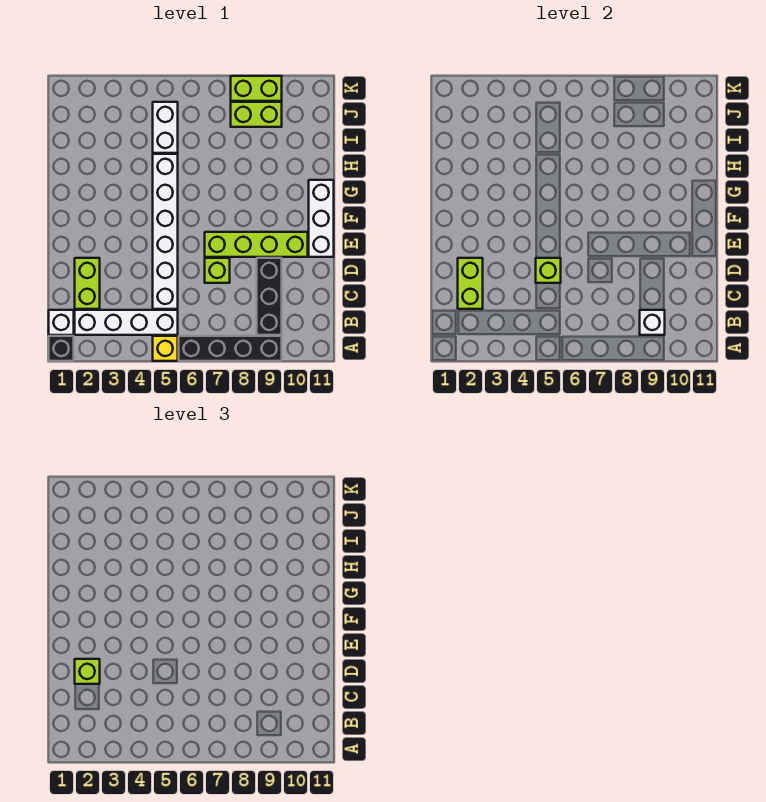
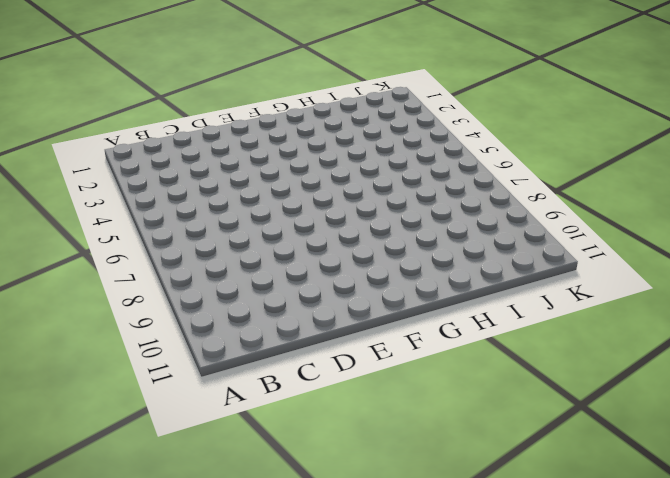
none -> black brick A1 level 1
none -> yellow brick A5 level 1
none -> black brick A6:A9 level 1

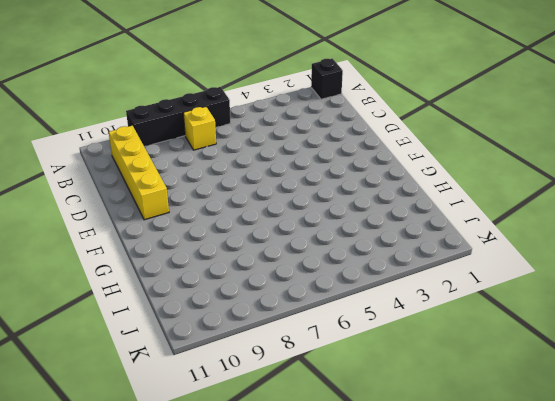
yellow brick B7 level 1 -> yellow brick A5 level 1
yellow brick B10:E10 level 1 -> lime brick E7:E10 level 1
none -> white brick B1 level 1
none -> white brick B2:B5 level 1
none -> black brick B9:D9 level 1

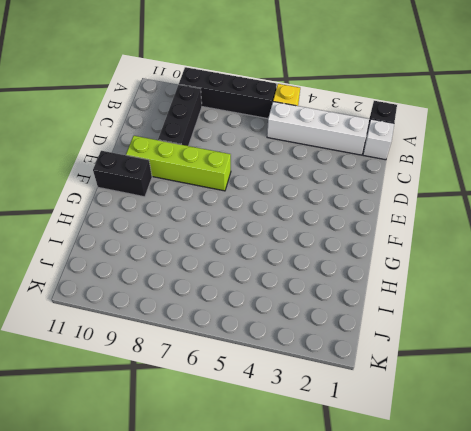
black brick F10:F11 level 1 -> white brick E11:G11 level 1
none -> lime brick C2:D2 level 1
none -> white brick C5:H5 level 1
none -> lime brick D7 level 1

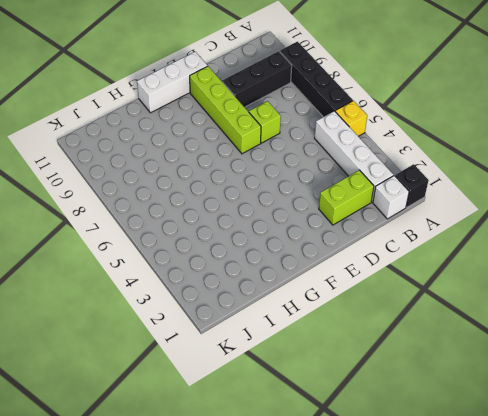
none -> white brick C5:H5 level 1
none -> white brick I5:J5 level 1
none -> lime brick J8:J9 level 1

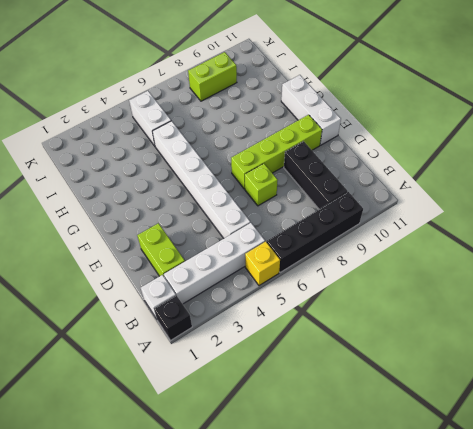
none -> lime brick K8:K9 level 1
none -> white brick B9 level 2
none -> lime brick C2:D2 level 2

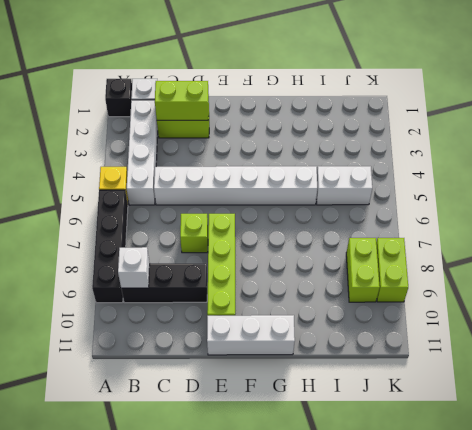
none -> lime brick D5 level 2
none -> lime brick D2 level 3

